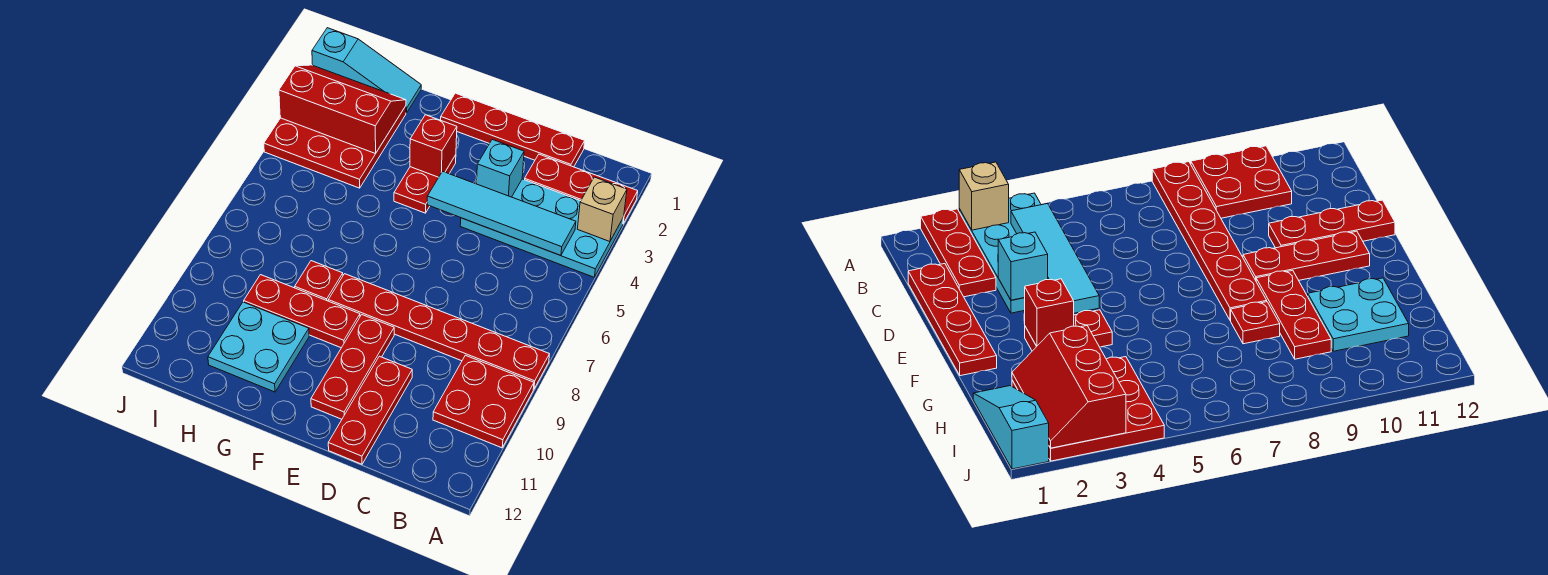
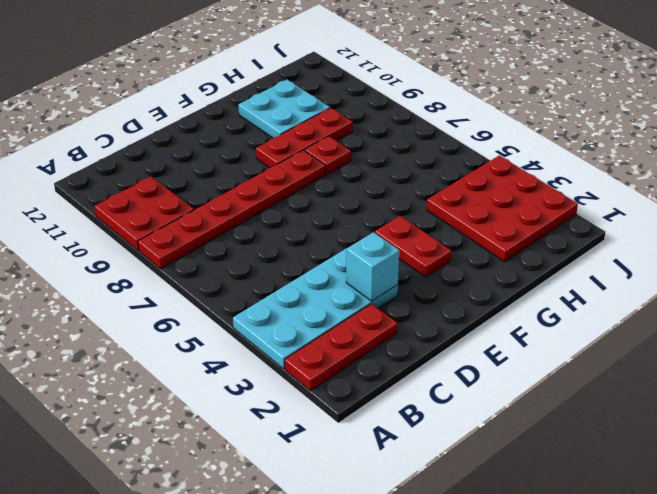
none -> red plate C1:F1 level 1
none -> red plate D10:D12 level 1
none -> red plate E9:E11 level 1

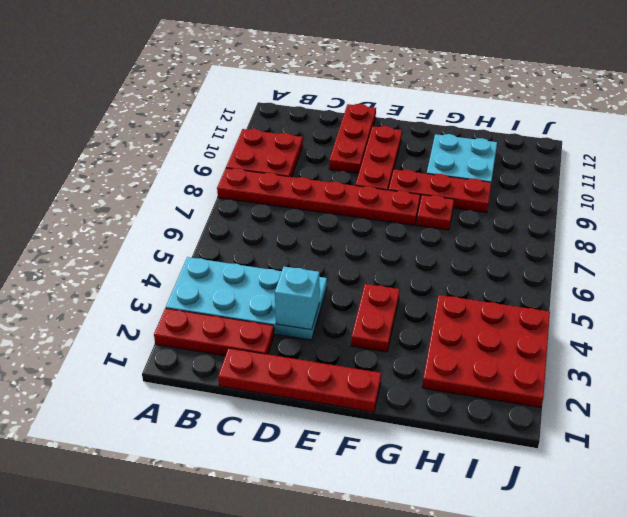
none -> cyan slope H1:J1 level 1 top J
none -> tan brick A3 level 2
none -> cyan tile B4:E4 level 2

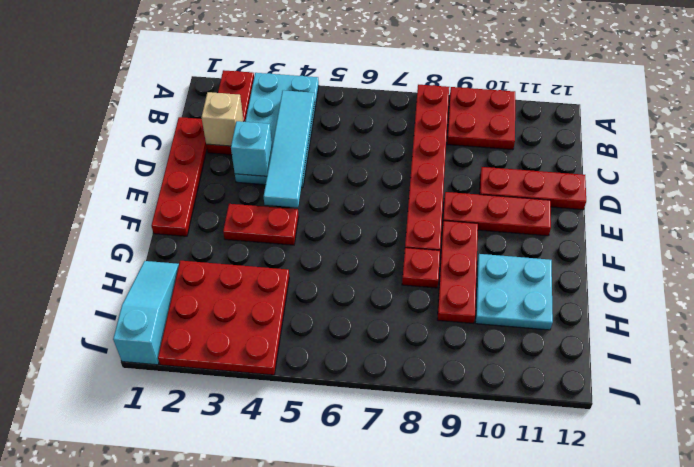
tan brick C2 level 2 -> tan brick A3 level 2
none -> red brick F3 level 2
none -> red slope H2:J3 level 2 top 3

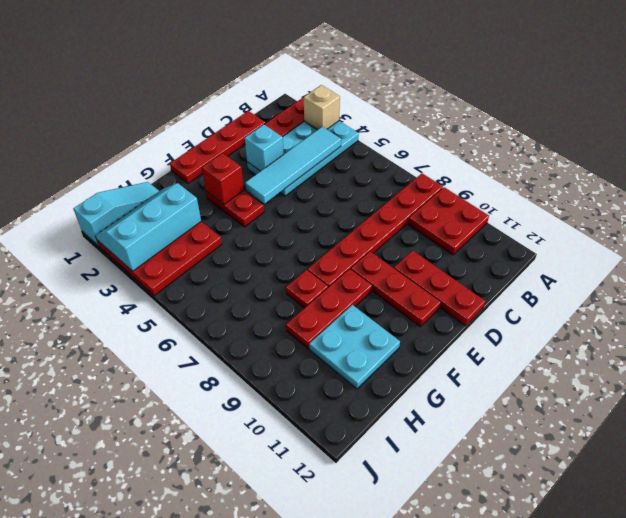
cyan slope H2:J3 level 2 top 3 -> red slope H2:J3 level 2 top 3

